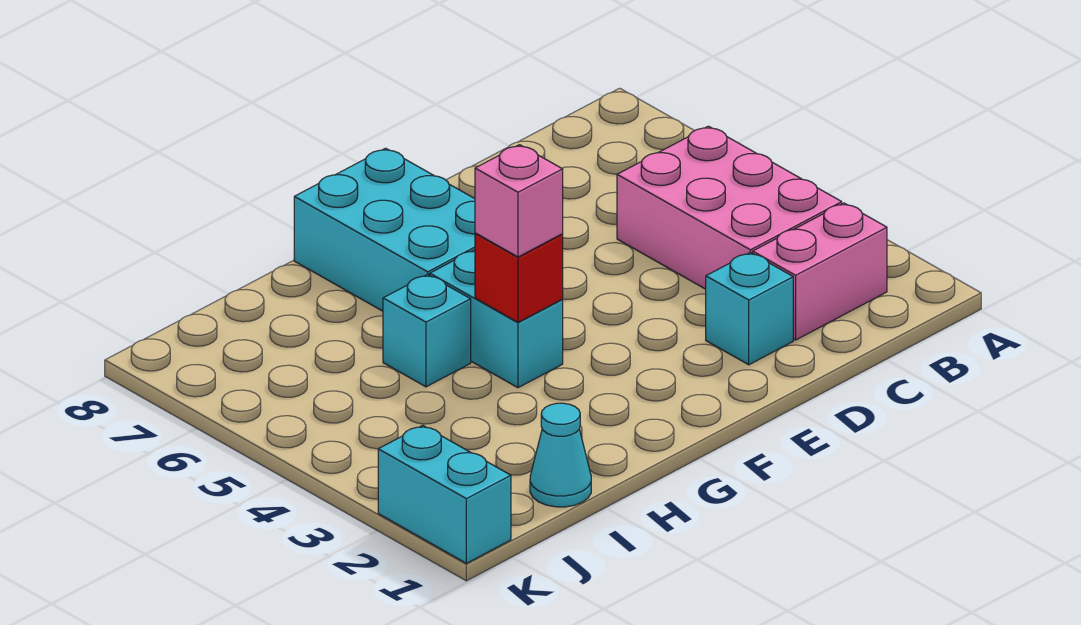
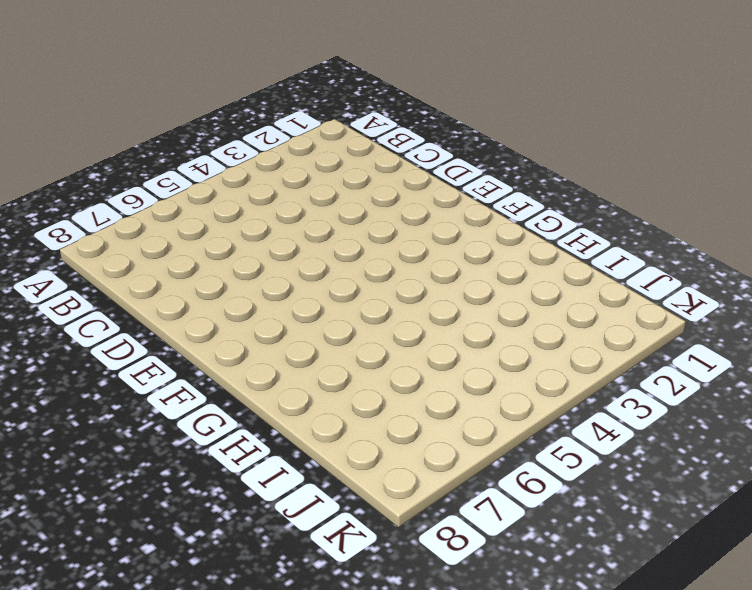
none -> pink brick B2:C2 level 1
none -> pink brick B3:C5 level 1

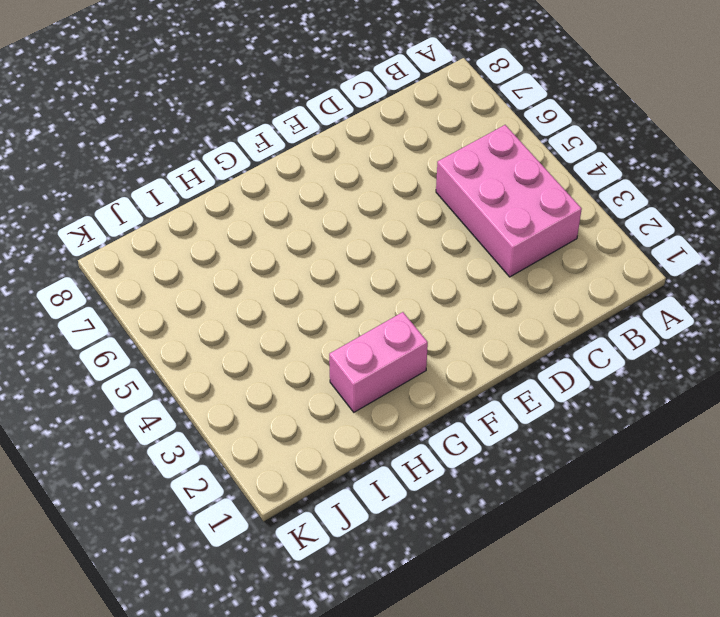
pink brick G2:H2 level 1 -> pink brick B2:C2 level 1
none -> cyan brick D2 level 1
none -> cyan brick F6:G8 level 1

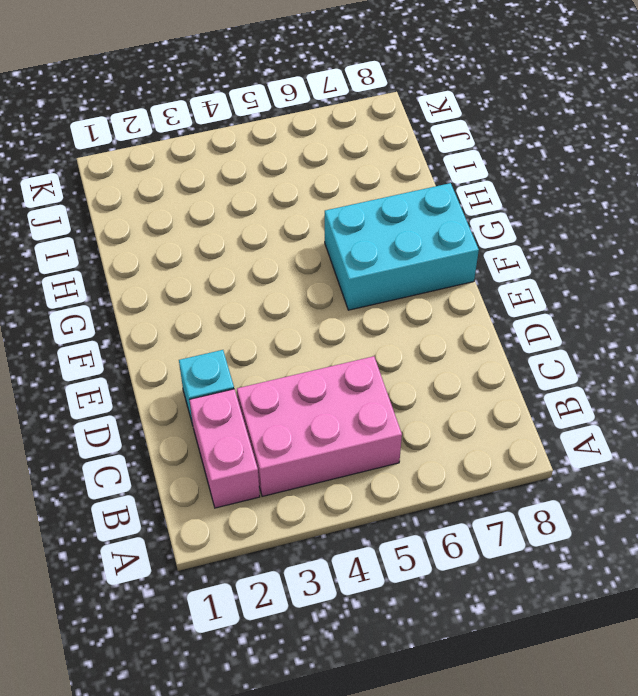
none -> cyan brick G4:G5 level 1
none -> cyan brick H5 level 1

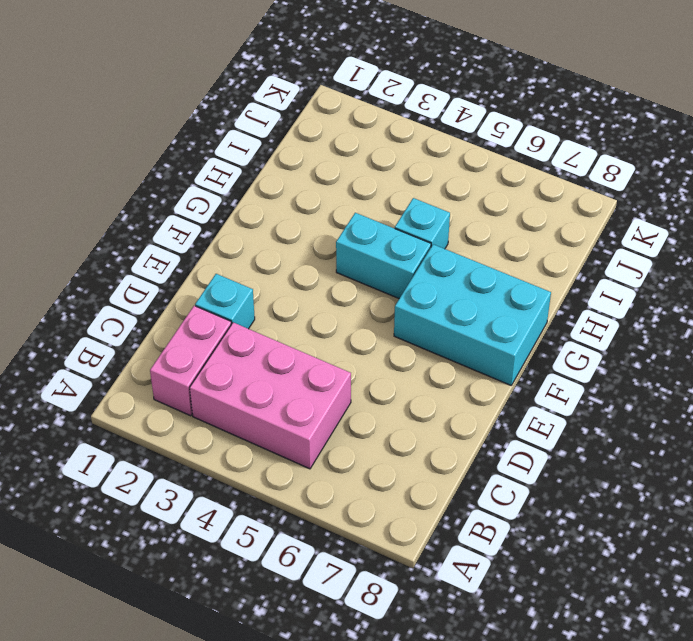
none -> cyan cone I1 level 1
none -> cyan brick K1:K2 level 1

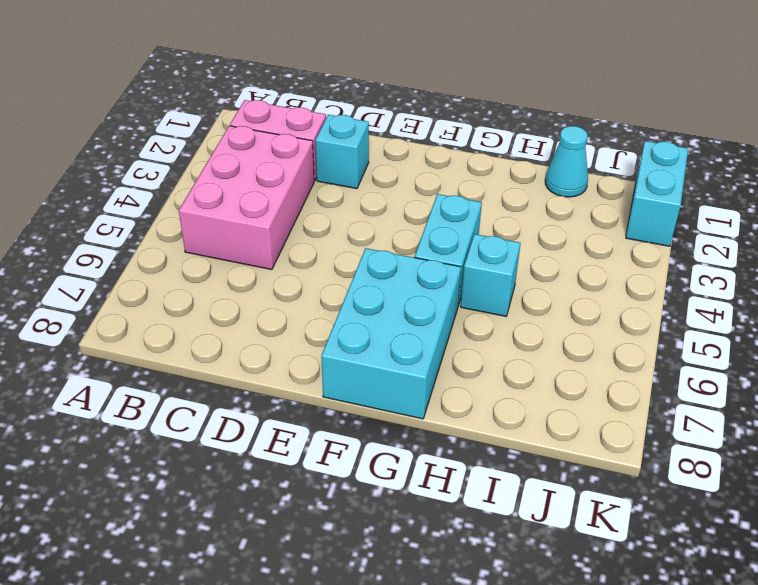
none -> red brick G4 level 2
none -> pink brick G4 level 3

